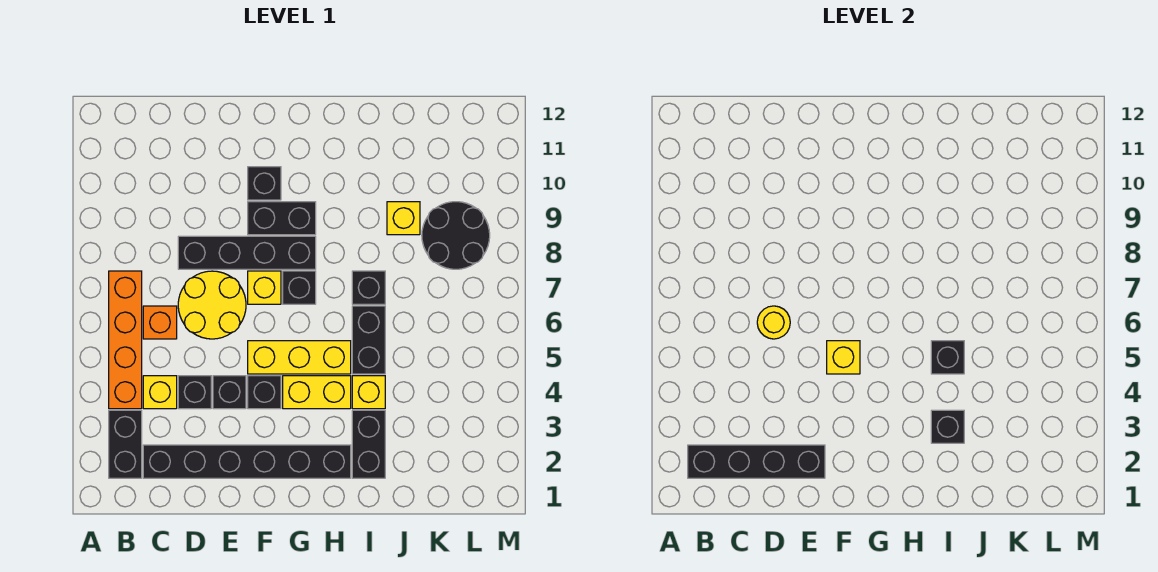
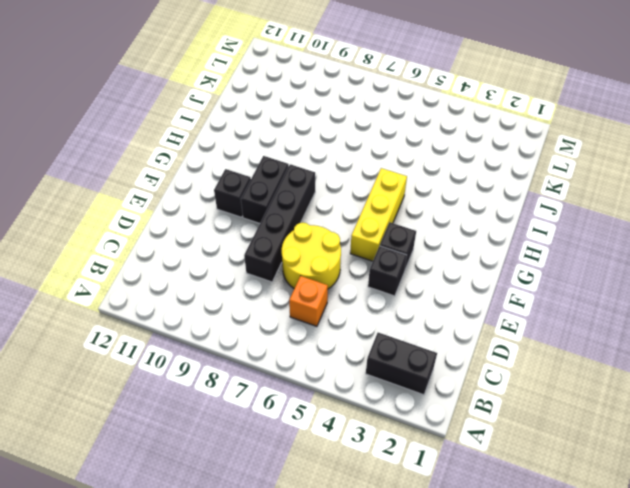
none -> orange brick B4:B7 level 1
none -> black brick C2:H2 level 1
none -> yellow brick C4 level 1

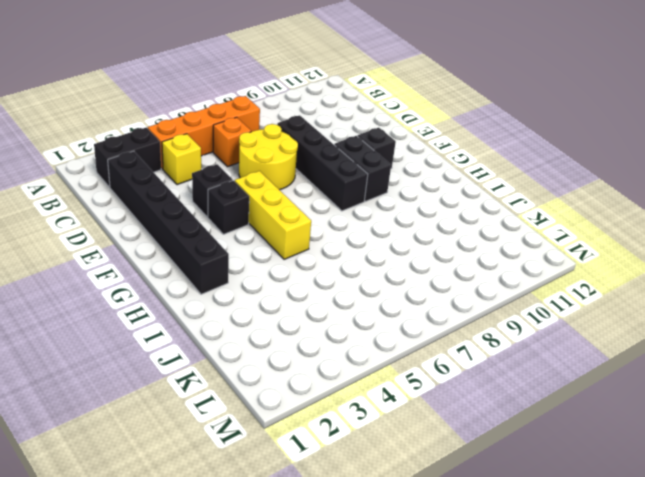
none -> black brick D4 level 1
none -> yellow brick F7 level 1
none -> yellow brick G4:H4 level 1

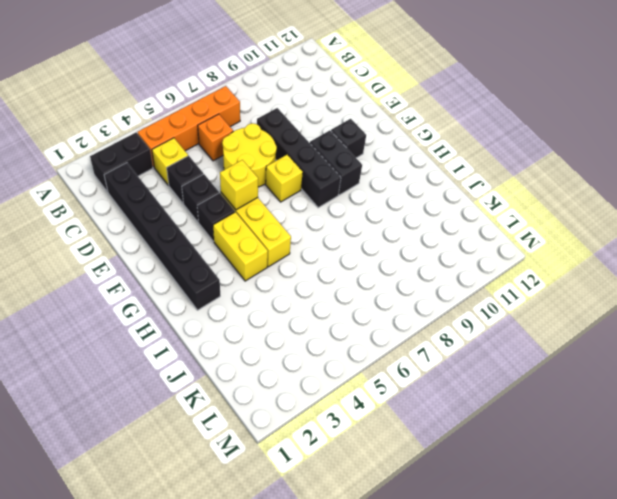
none -> black brick G7 level 1
none -> black brick I2:I3 level 1
none -> yellow brick I4 level 1

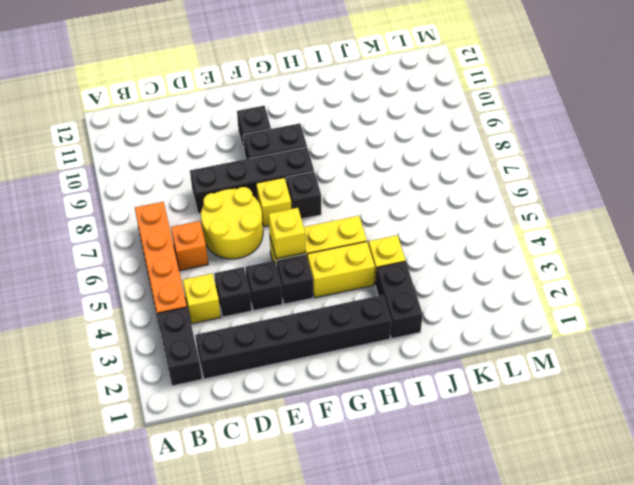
none -> black brick I5:I6 level 1
none -> black brick I7 level 1
none -> yellow brick J9 level 1

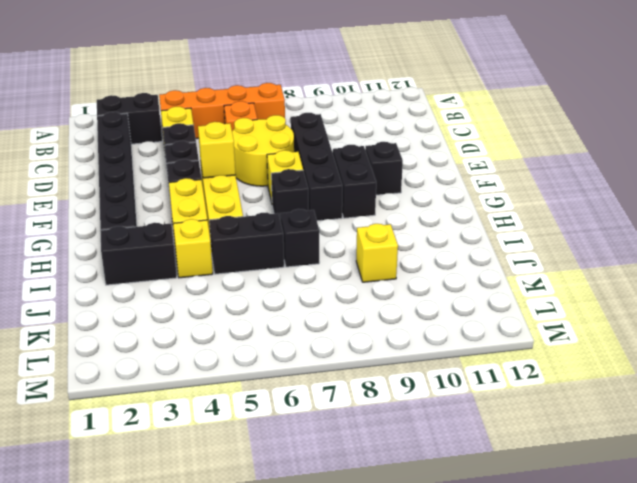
none -> black round brick K8:L9 level 1
none -> black brick B2:E2 level 2
none -> yellow round brick D6 level 2

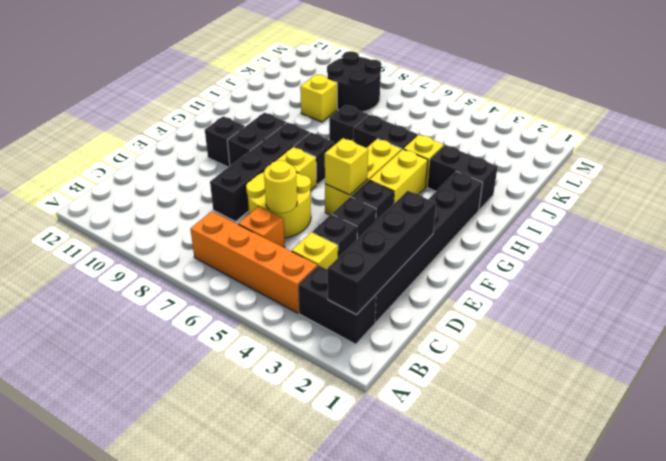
none -> black brick I3 level 2
none -> black brick I5 level 2

